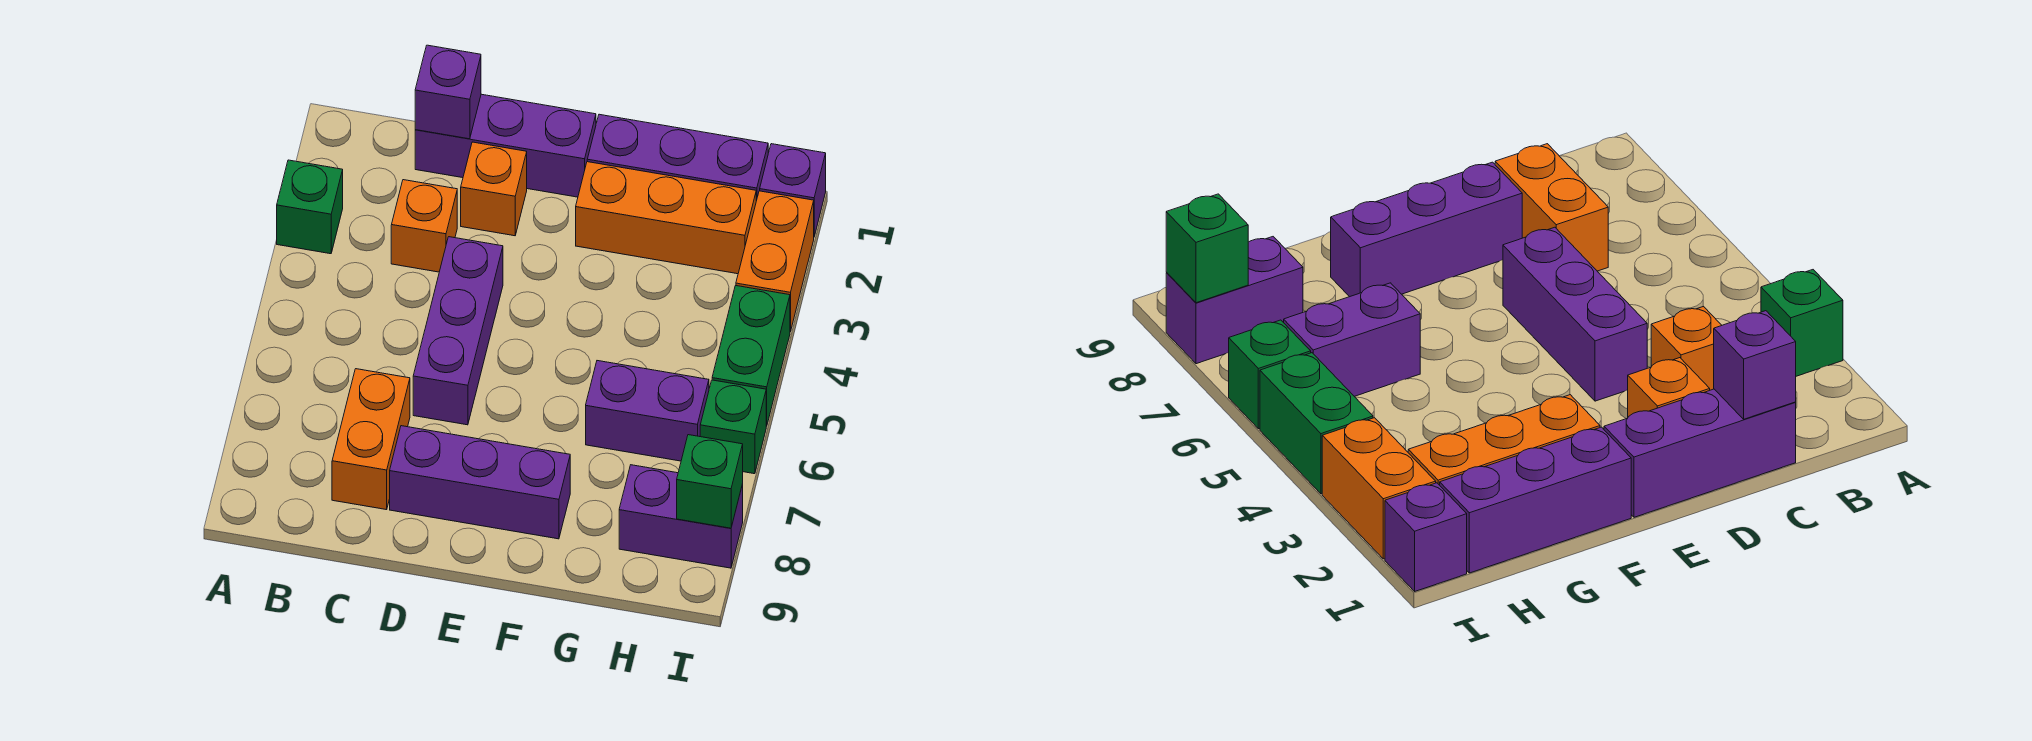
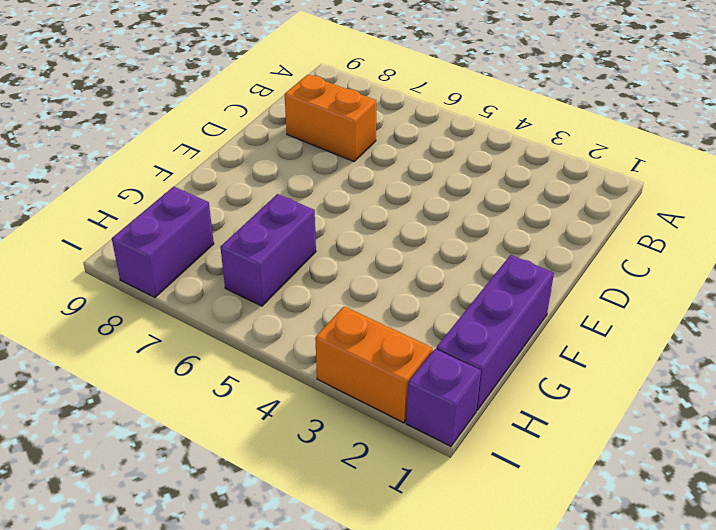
none -> green brick A3 level 1
none -> purple brick C1:E1 level 1
none -> orange brick C3 level 1

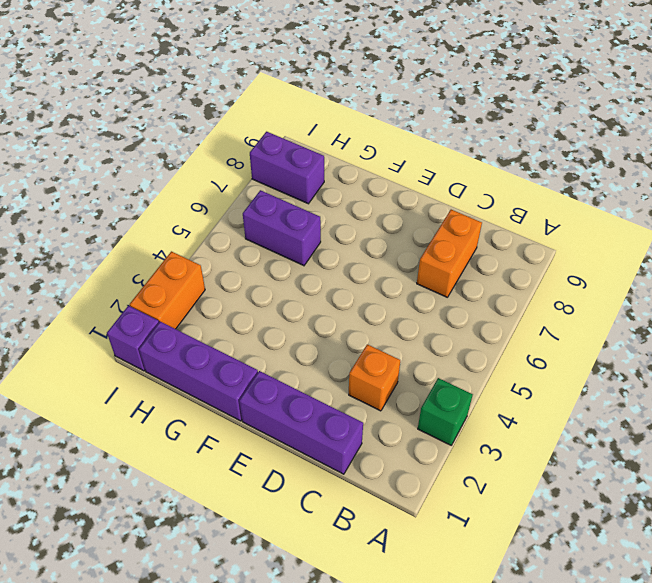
none -> orange brick D2 level 1
none -> purple brick D4:D6 level 1
none -> purple brick D8:F8 level 1

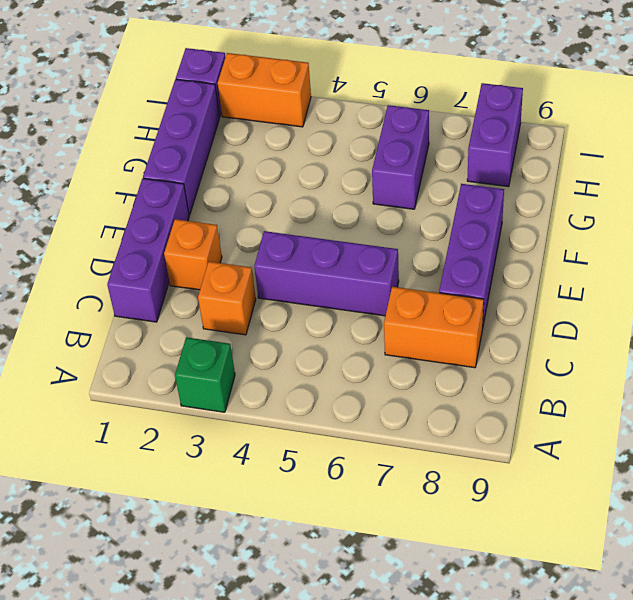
none -> orange brick F2:H2 level 1
none -> green brick I4:I5 level 1
none -> green brick I6 level 1

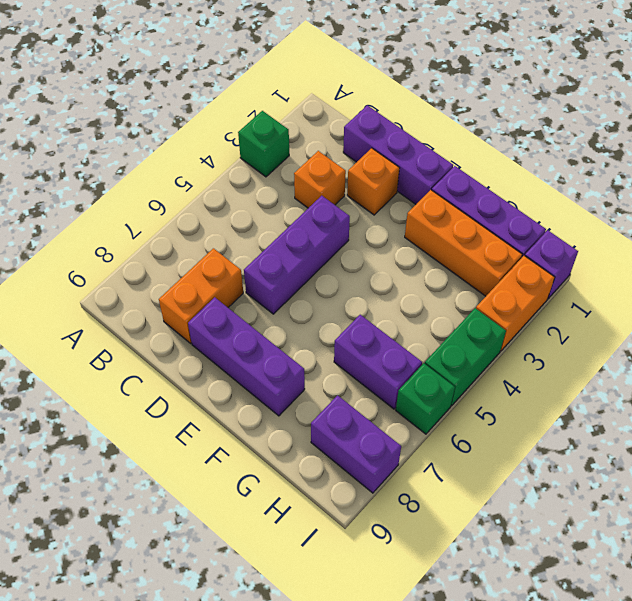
none -> purple brick C1 level 2
none -> green brick I8 level 2

